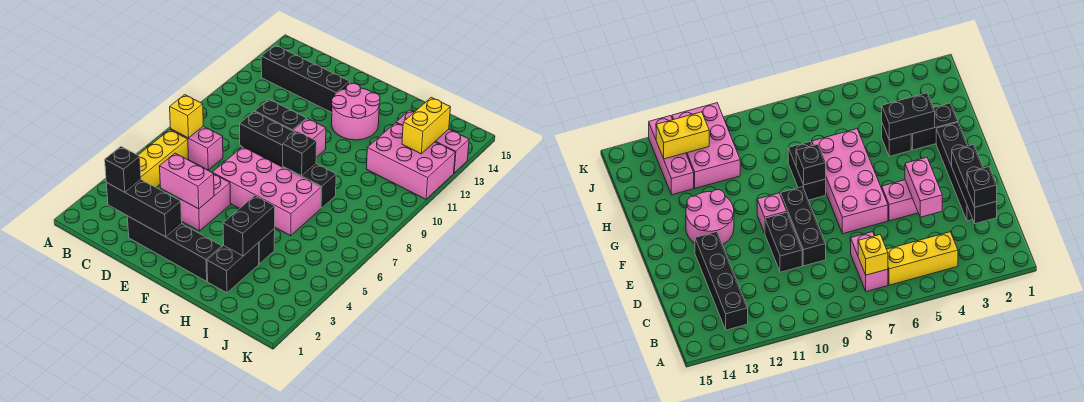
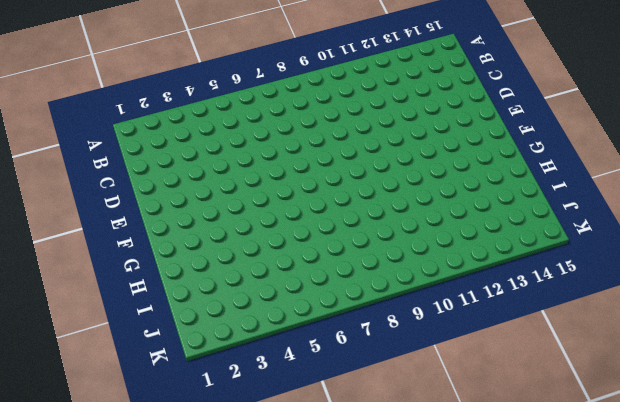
none -> yellow brick B4:B6 level 1
none -> pink brick B7:C7 level 1
none -> black brick B13:E13 level 1

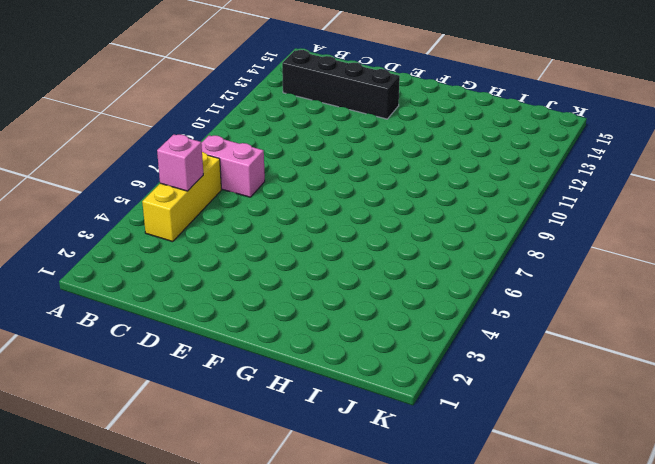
pink brick B5 level 2 -> pink brick F10 level 1
none -> black brick D2:G2 level 1
none -> black brick D9:F9 level 1
none -> black brick D10:E10 level 1

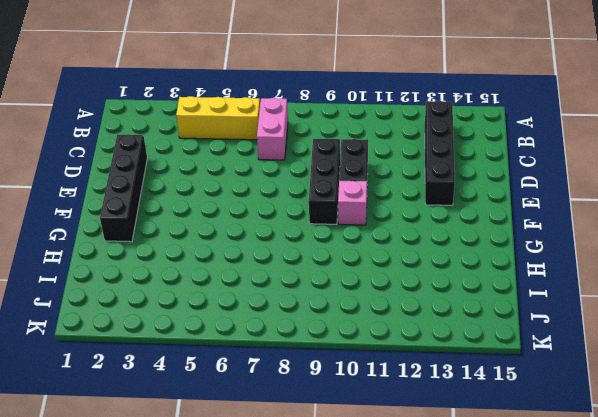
none -> pink brick E4:E5 level 1
none -> pink brick E6:H7 level 1
none -> pink round brick F12:G13 level 1

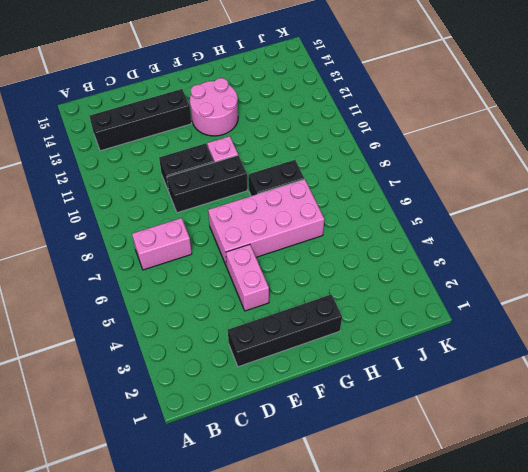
none -> yellow brick B4:B6 level 1
none -> black brick H2:H3 level 1
none -> black brick H4 level 1

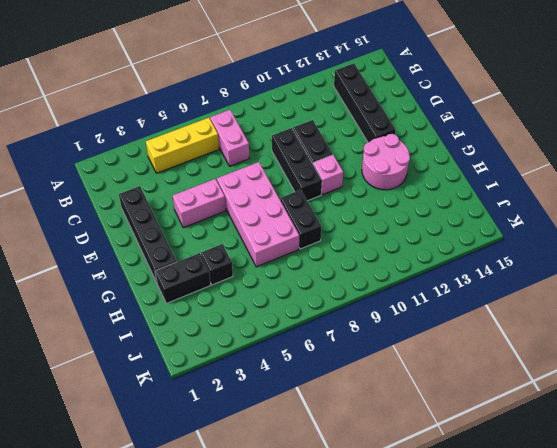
none -> pink brick I11:K12 level 1
none -> pink brick I13:K13 level 1
none -> yellow brick B7 level 2

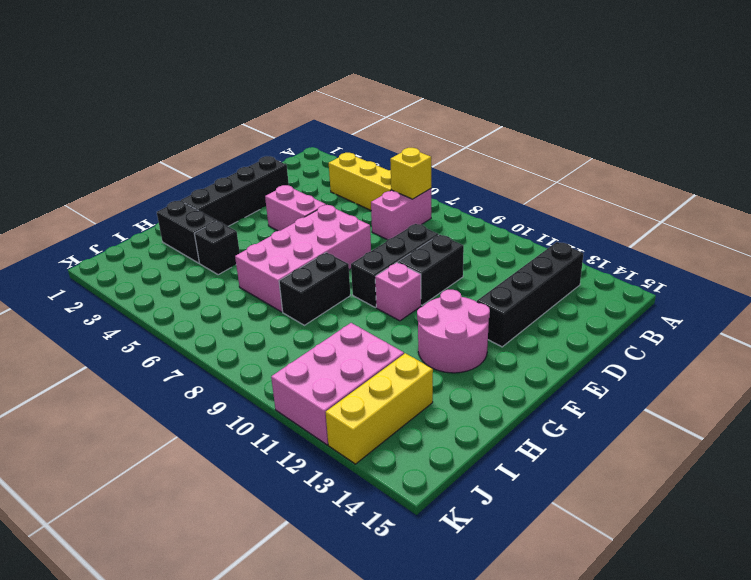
yellow brick I13:K13 level 1 -> pink brick I13:K13 level 1
none -> black brick C2:E2 level 2
none -> pink brick D4:E4 level 2
none -> black brick G8 level 2

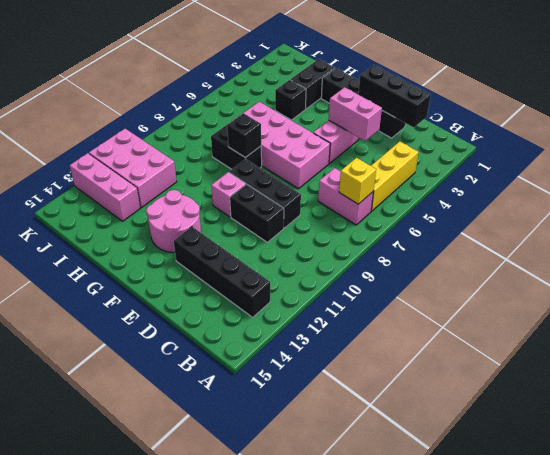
none -> black brick H3:H4 level 2
none -> yellow brick J12:J13 level 2
none -> black brick C2 level 3

